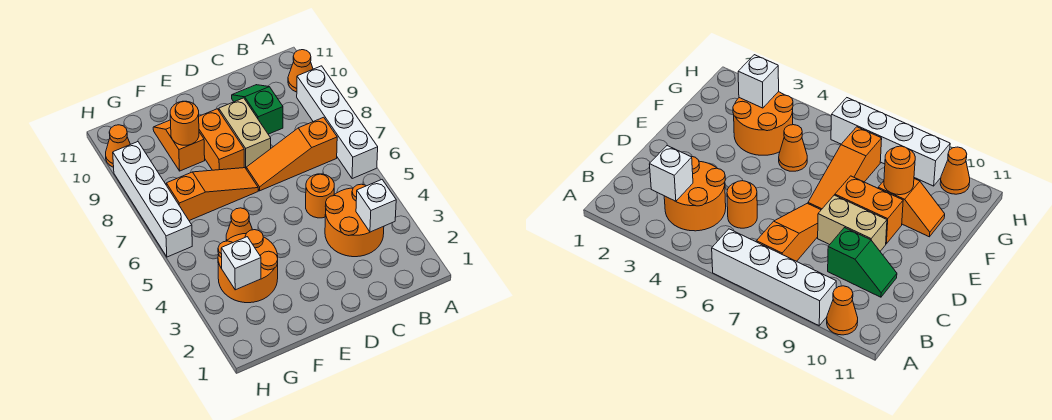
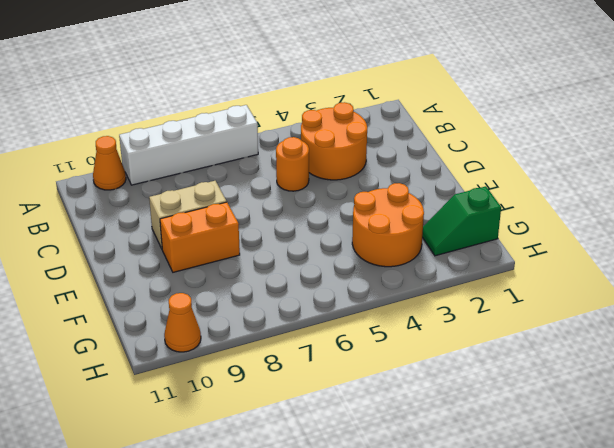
green slope G1:G2 level 1 top 1 -> green slope C9:C10 level 1 top 9
none -> orange slope B7:D7 level 1 top B
none -> orange slope E7:G7 level 1 top G
none -> orange cone F5 level 1

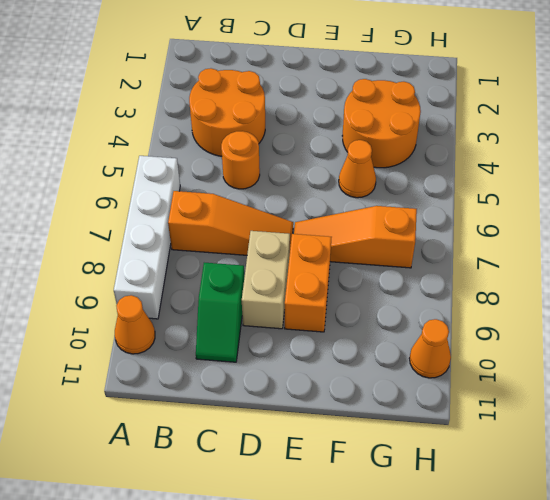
none -> orange slope F9:F10 level 1 top 9
none -> white brick H6:H9 level 1
none -> white brick B3 level 2

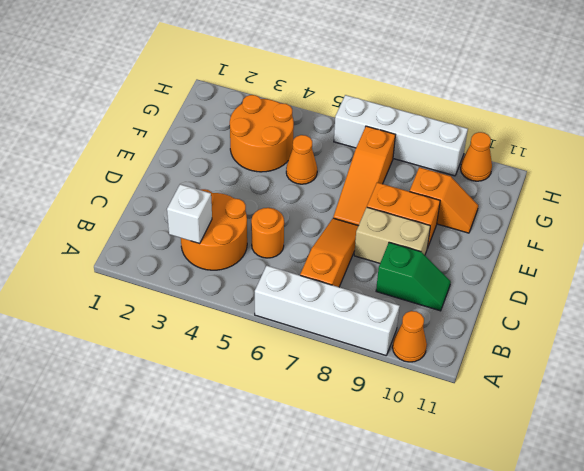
none -> orange round brick F9 level 2
none -> white brick G3 level 2

